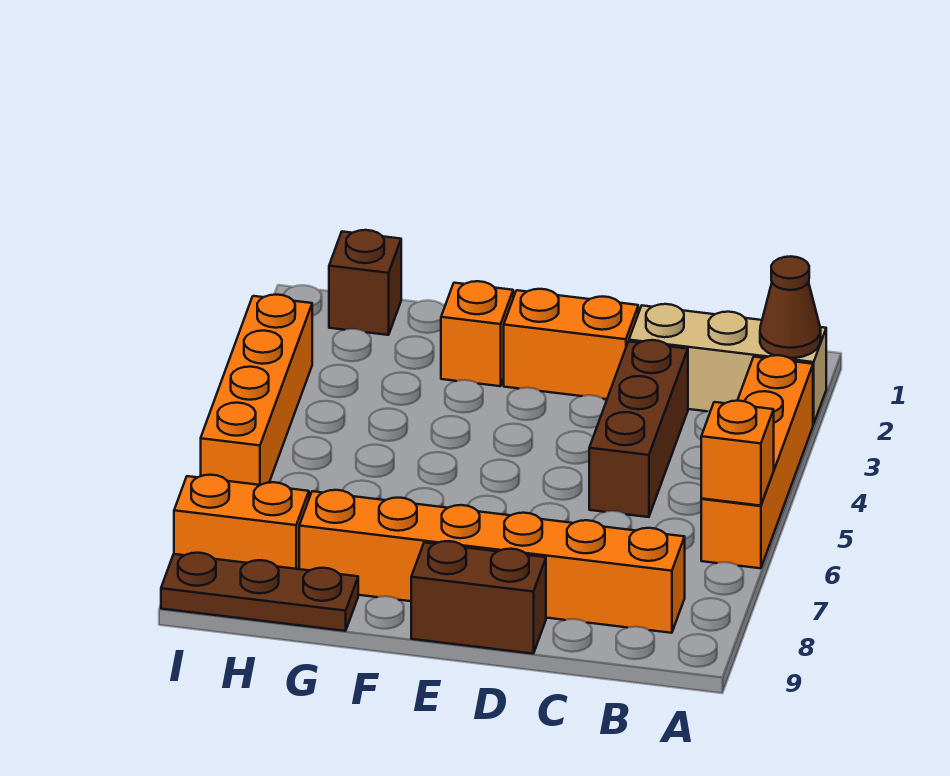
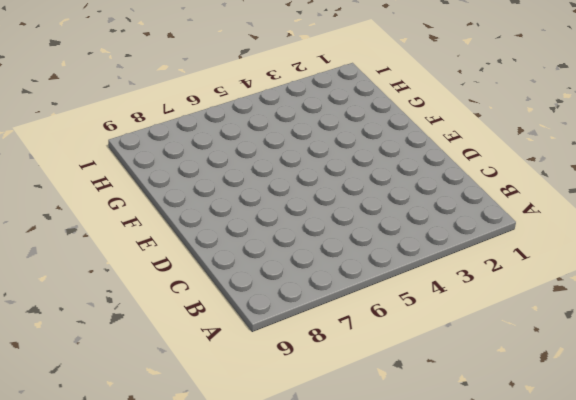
none -> tan brick A2:C2 level 1
none -> orange brick A3:A6 level 1
none -> orange brick B8:G8 level 1

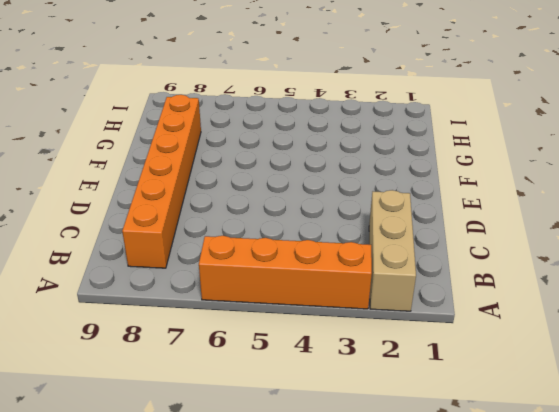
none -> brown brick C3:C5 level 1
none -> orange brick D2:E2 level 1
none -> brown brick D9:E9 level 1

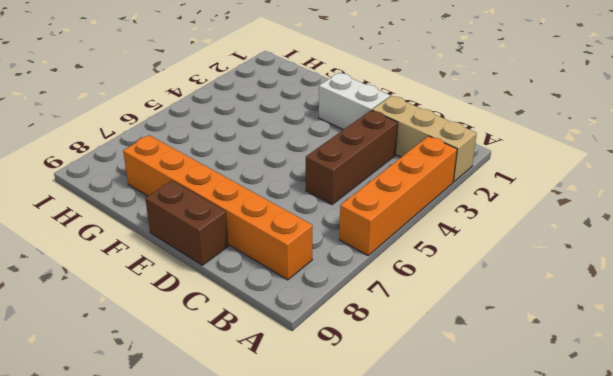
white brick D2:E2 level 1 -> orange brick D2:E2 level 1
none -> orange brick F2 level 1
none -> brown plate G9:I9 level 1
none -> brown brick H1 level 1

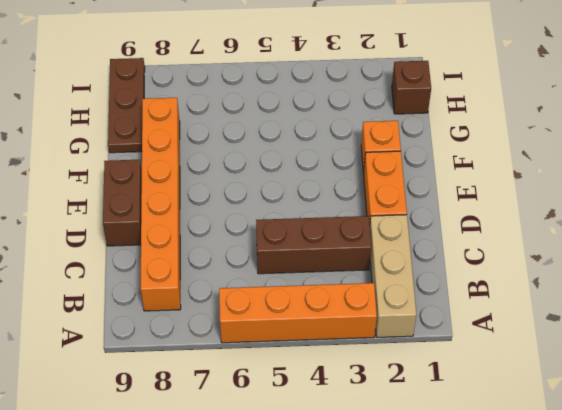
none -> orange brick H8:I8 level 1
none -> orange brick I3:I6 level 1
none -> brown cone A2 level 2

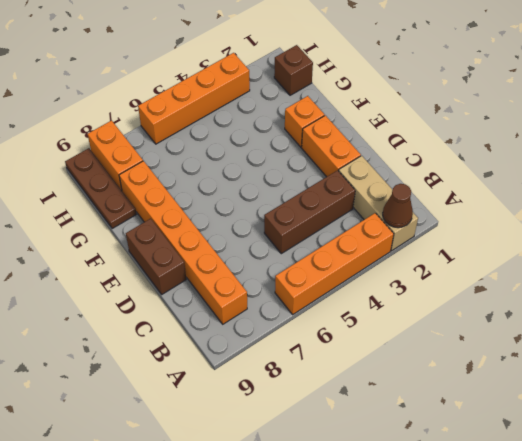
none -> orange brick A6 level 2

